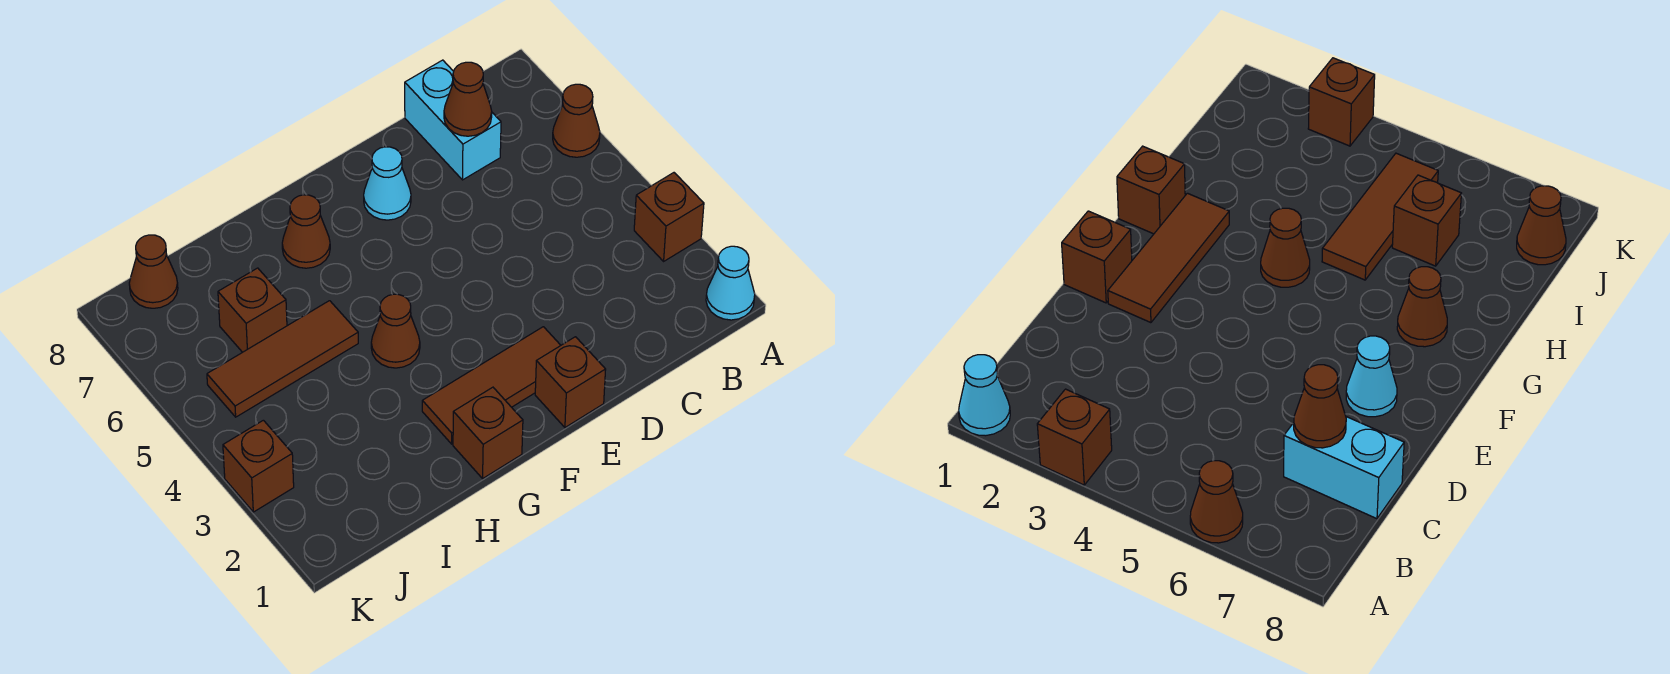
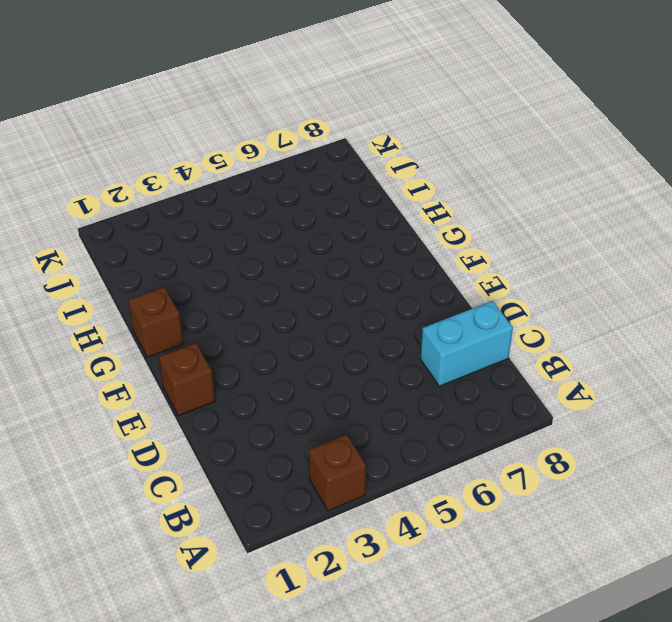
none -> cyan cone A1 level 1
none -> brown cone A6 level 1
none -> brown tile E2:G2 level 1

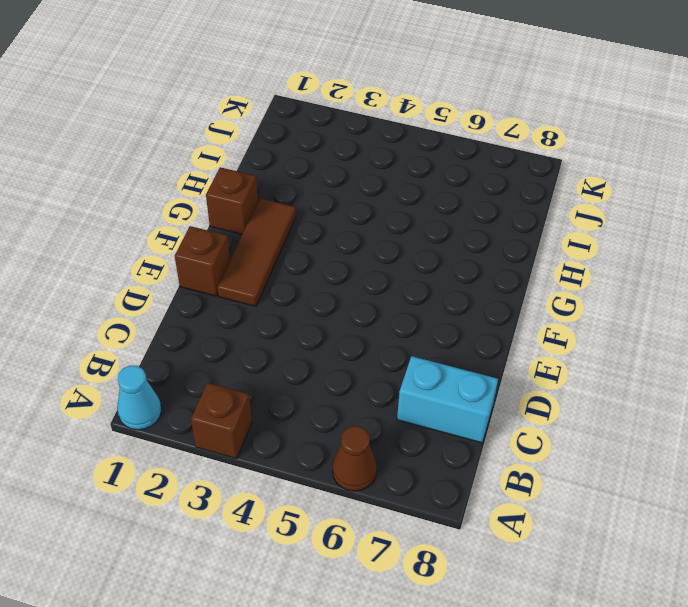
none -> cyan cone E7 level 1
none -> brown cone G4 level 1
none -> brown cone G7 level 1

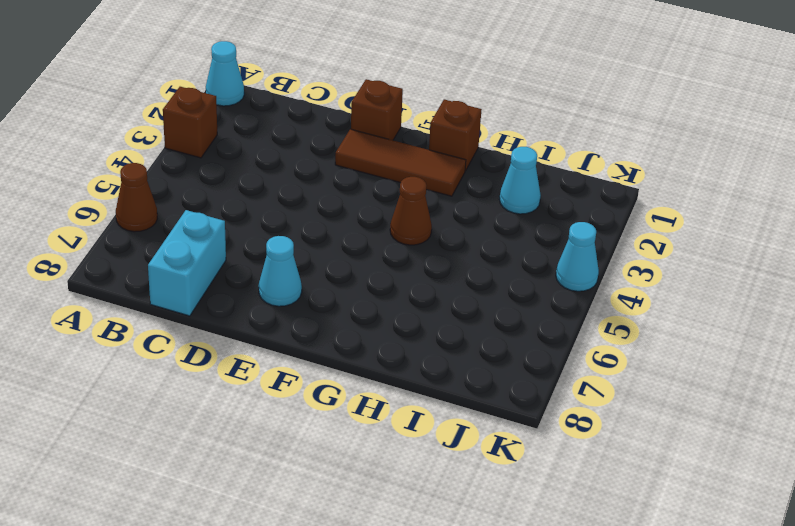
cyan cone I2 level 1 -> none
cyan cone K4 level 1 -> none
none -> brown cone G7 level 1
none -> brown tile H5:J5 level 1
none -> brown brick I6 level 1

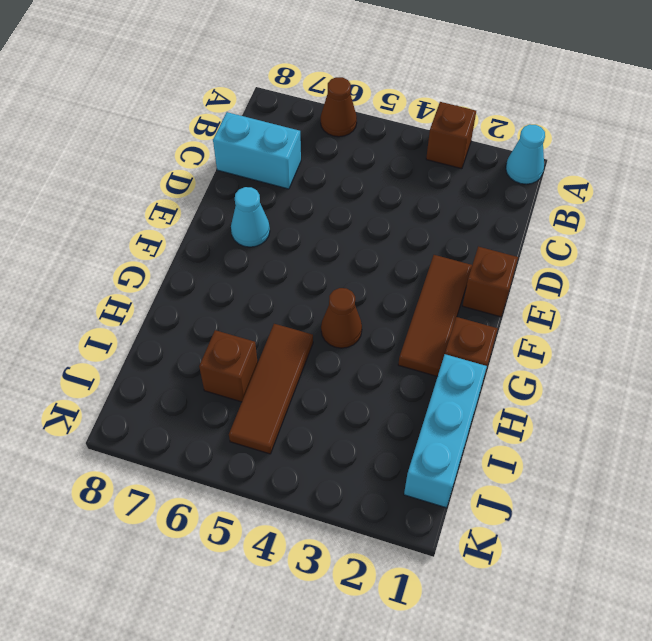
cyan brick H1:J1 level 1 -> none
none -> brown cone G7 level 1
none -> brown cone J8 level 1
none -> brown brick K3 level 1

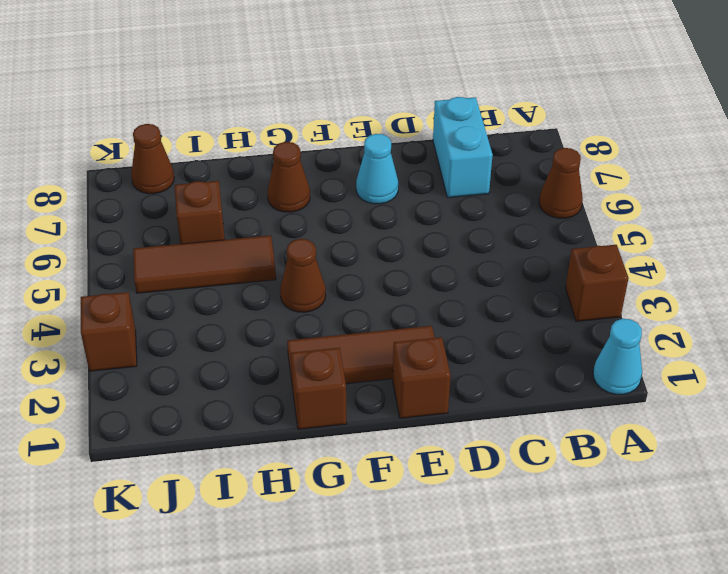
none -> brown cone C7 level 2

